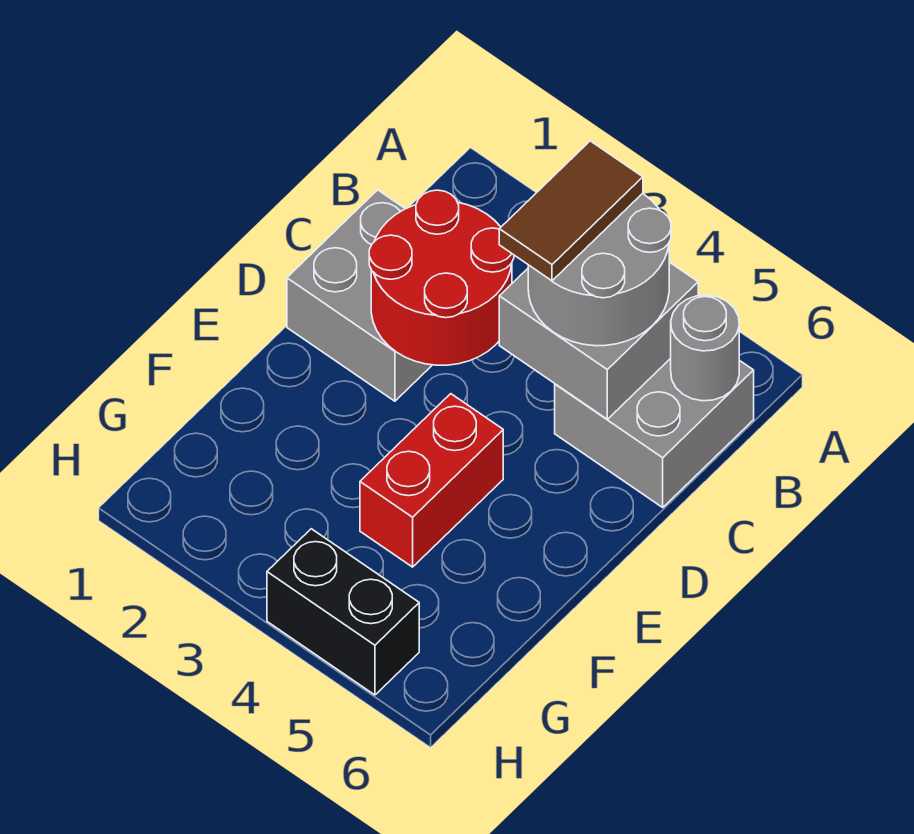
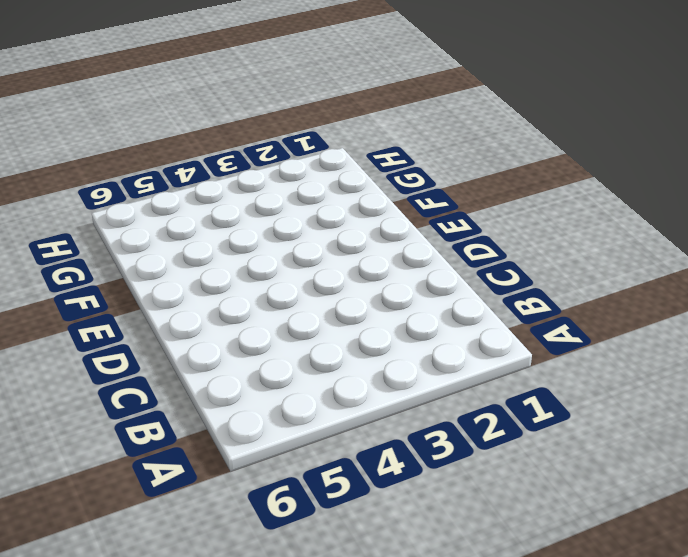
none -> grey brick B5:C6 level 1
none -> grey brick C1:D2 level 1

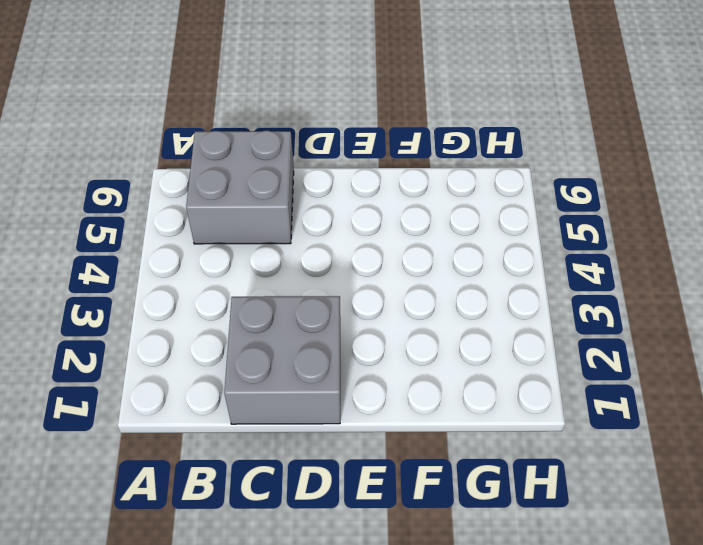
none -> red brick E4:F4 level 1
none -> black brick H4:H5 level 1

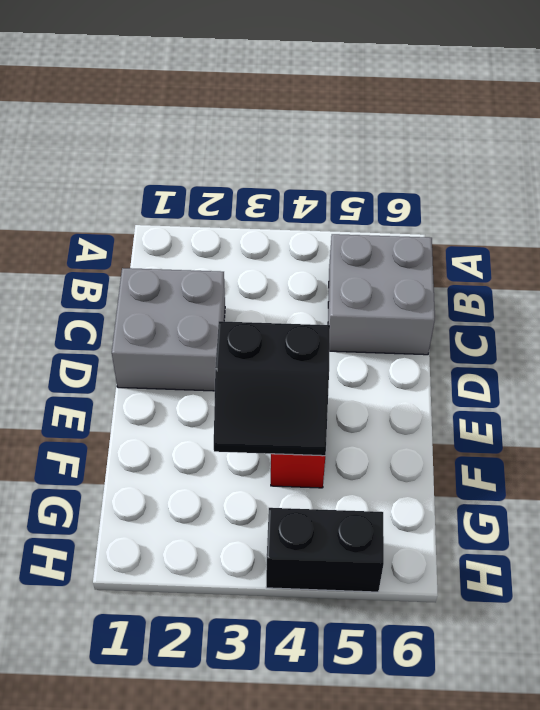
black slope E3:F4 level 2 top E -> none
none -> grey brick B4:C5 level 2
none -> grey round brick B6 level 2

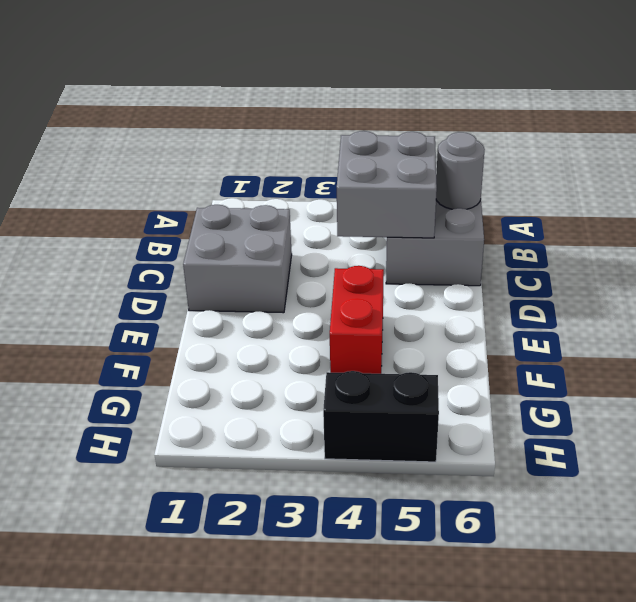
none -> red round brick C2:D3 level 2
none -> grey round brick B4:C5 level 3

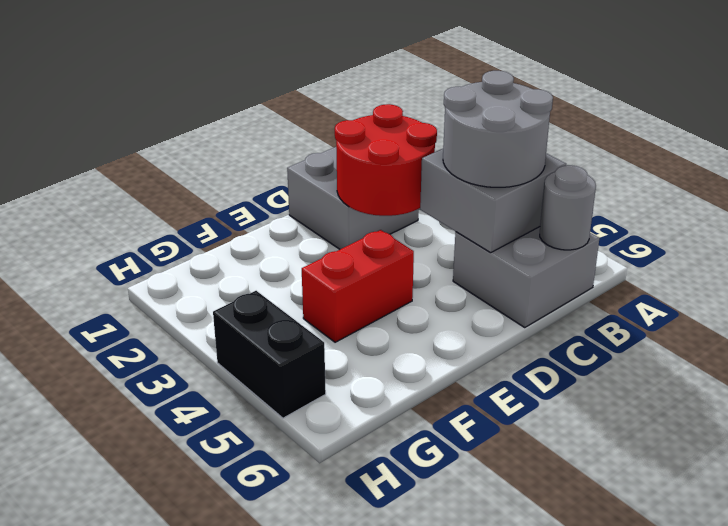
none -> brown tile B4:C4 level 4

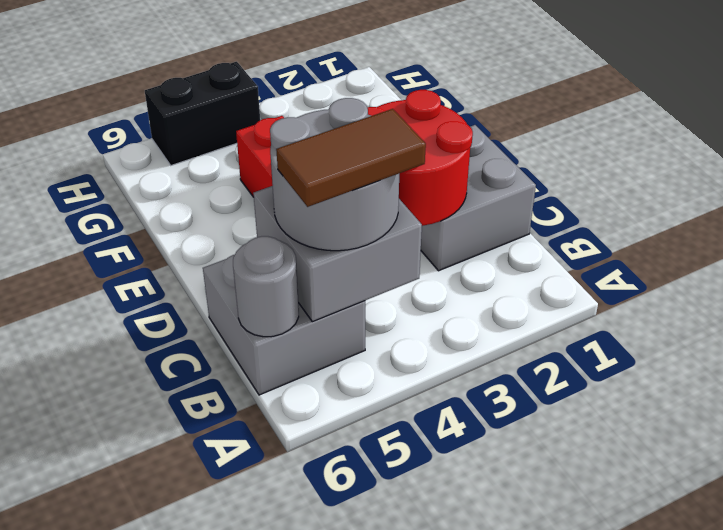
brown tile B4:B5 level 4 -> brown tile B4:C4 level 4

